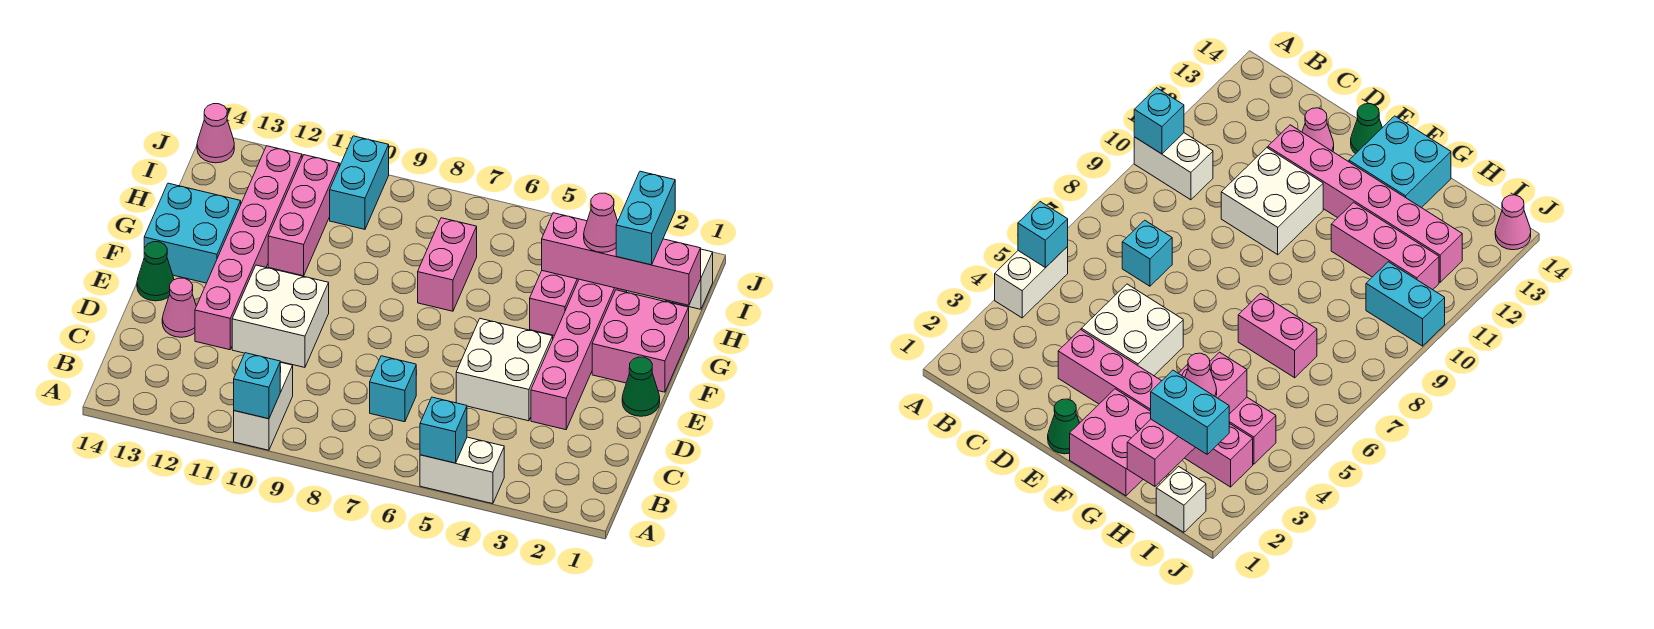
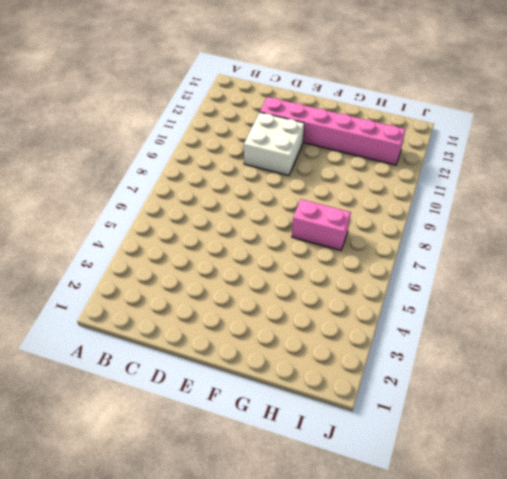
none -> white brick A4:A5 level 1
none -> white brick A10:B10 level 1
none -> cyan brick C7 level 1

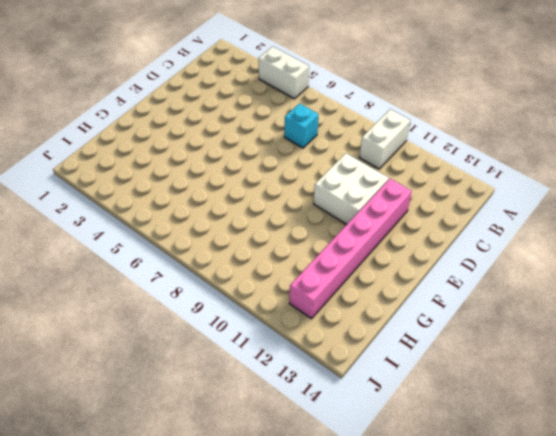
none -> pink brick D3:I3 level 1
none -> white brick D4:E5 level 1
none -> pink cone D13 level 1

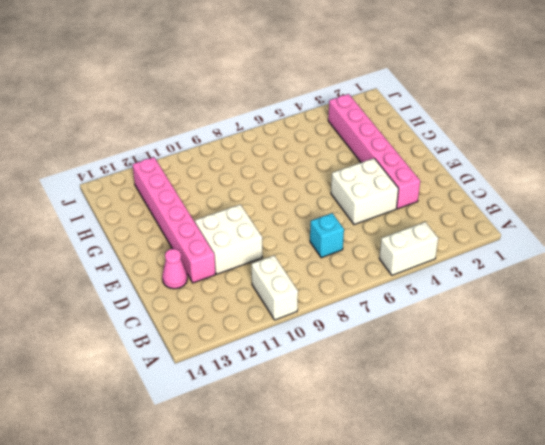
none -> green cone E1 level 1
none -> green cone E14 level 1
none -> pink brick F1:G2 level 1

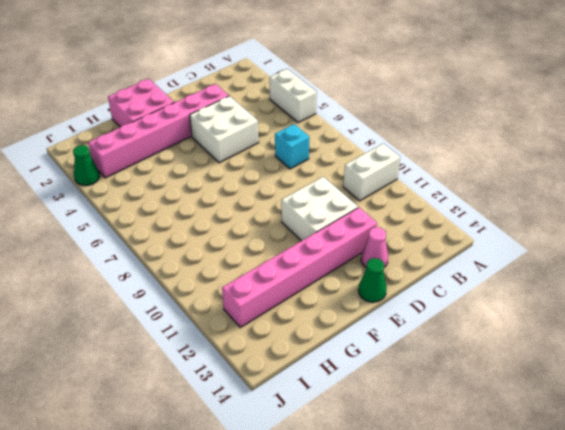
green cone J3 level 1 -> green cone E1 level 1
none -> cyan brick F13:G14 level 1
none -> pink brick G4:I4 level 1
none -> pink brick G7:H7 level 1

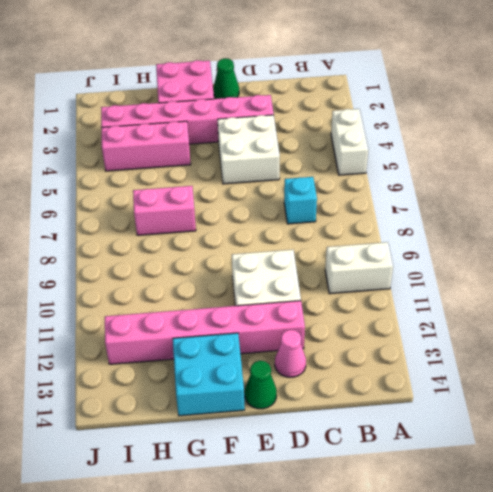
none -> pink brick G11:I11 level 1
none -> white brick I1 level 1
none -> cyan brick I10:J10 level 1

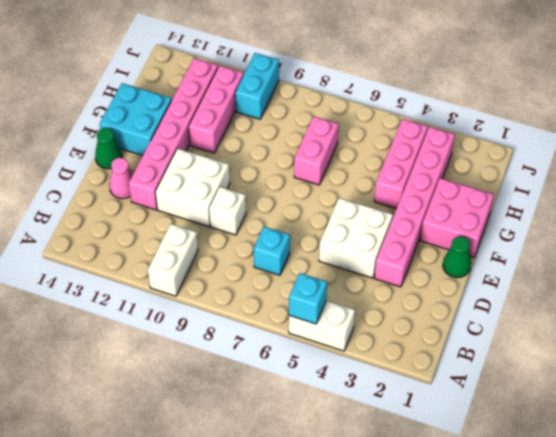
white brick D9 level 1 -> white brick I1 level 1
none -> pink cone J14 level 1
none -> cyan brick A10 level 2
none -> pink brick H1:H4 level 2

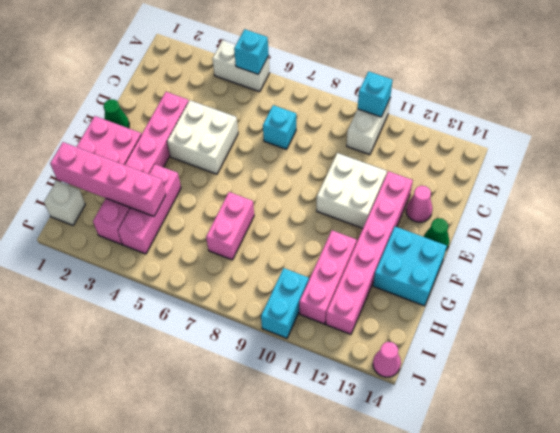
none -> cyan brick H2:I2 level 3
none -> pink cone H3 level 3

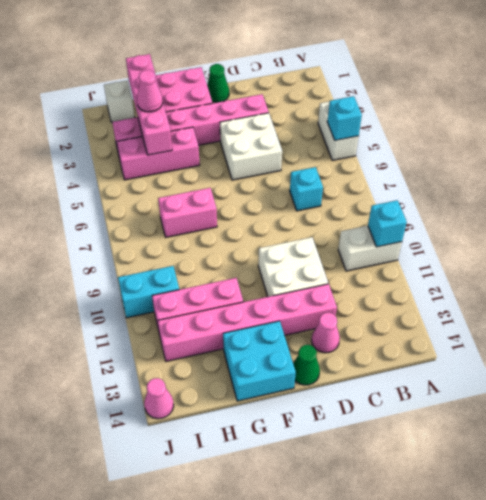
none -> cyan brick H2:I2 level 3

